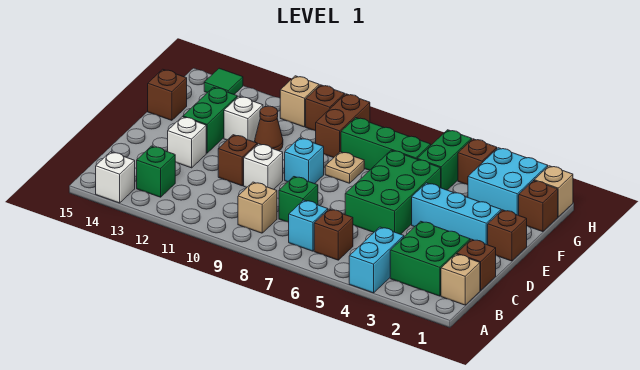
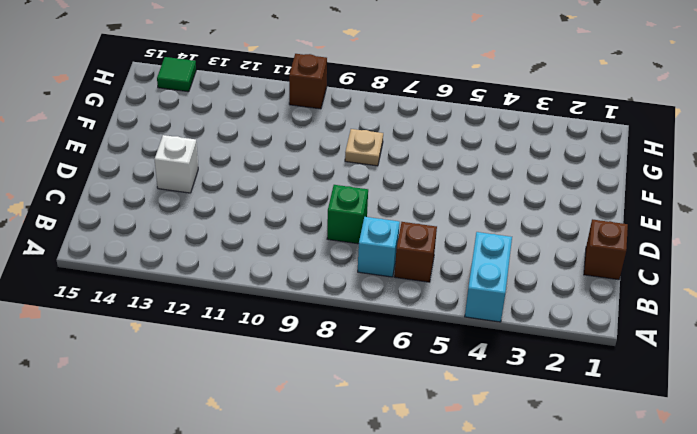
none -> white brick A14 level 1
none -> tan brick B1 level 1
none -> green brick B2:C3 level 1
none -> tan brick B9 level 1

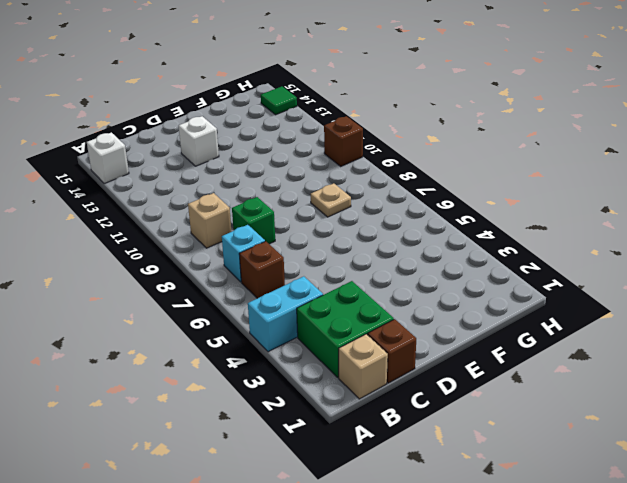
none -> green brick B13 level 1
none -> green brick D5:F6 level 1
none -> white brick D10 level 1
none -> brown brick D11 level 1

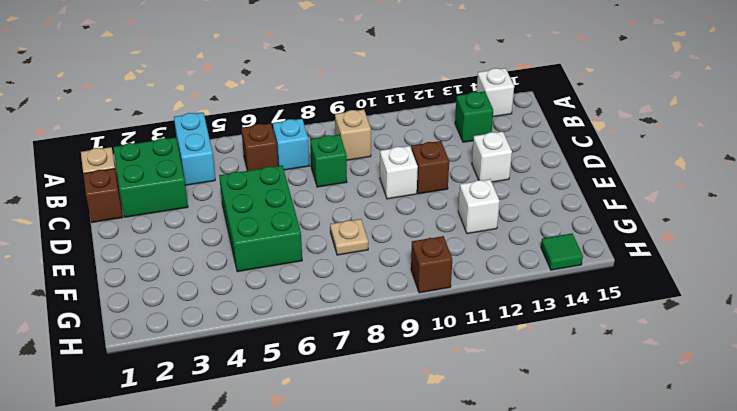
none -> brown brick E1 level 1
none -> cyan brick E2:E4 level 1
none -> cyan brick E9 level 1
none -> green brick E13:F13 level 1

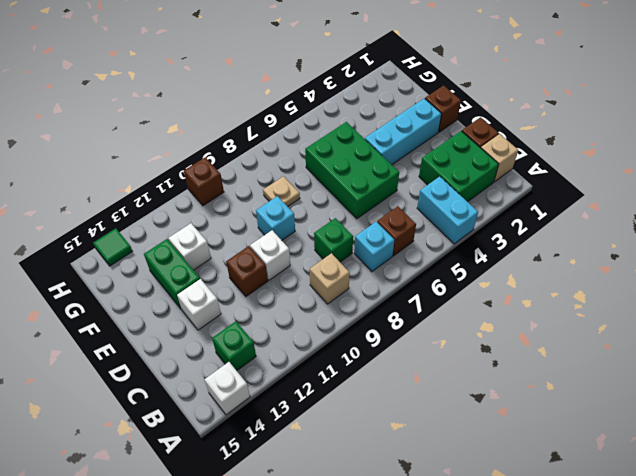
none -> brown cone F11 level 1
none -> brown brick F15 level 1
none -> brown brick G1 level 1
none -> cyan brick G2:H3 level 1

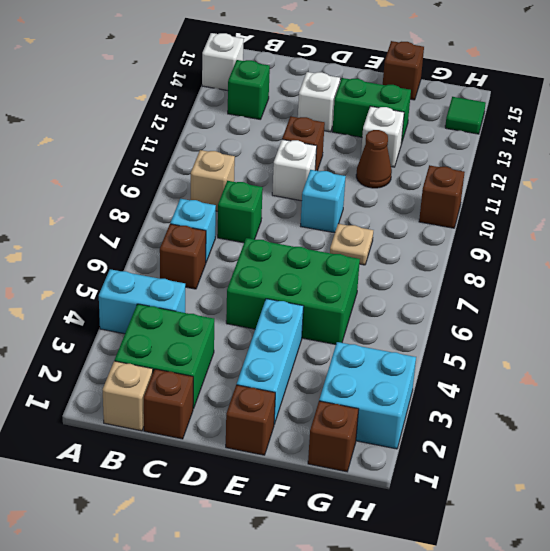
none -> green brick G5:H5 level 1
none -> green brick G6:G8 level 1
none -> brown brick G9:H9 level 1
none -> tan brick H1 level 1

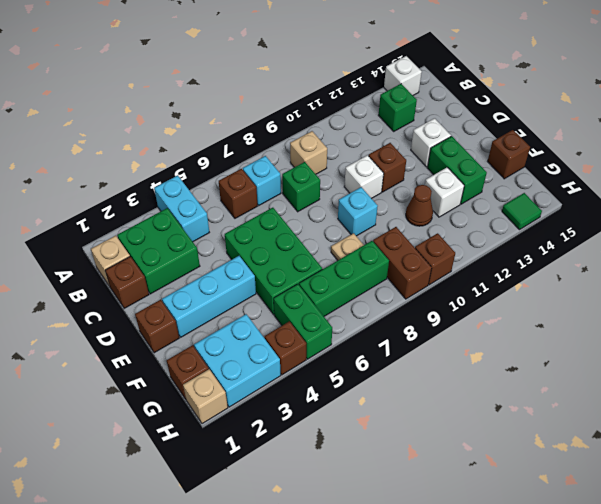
none -> tan brick H11 level 1

